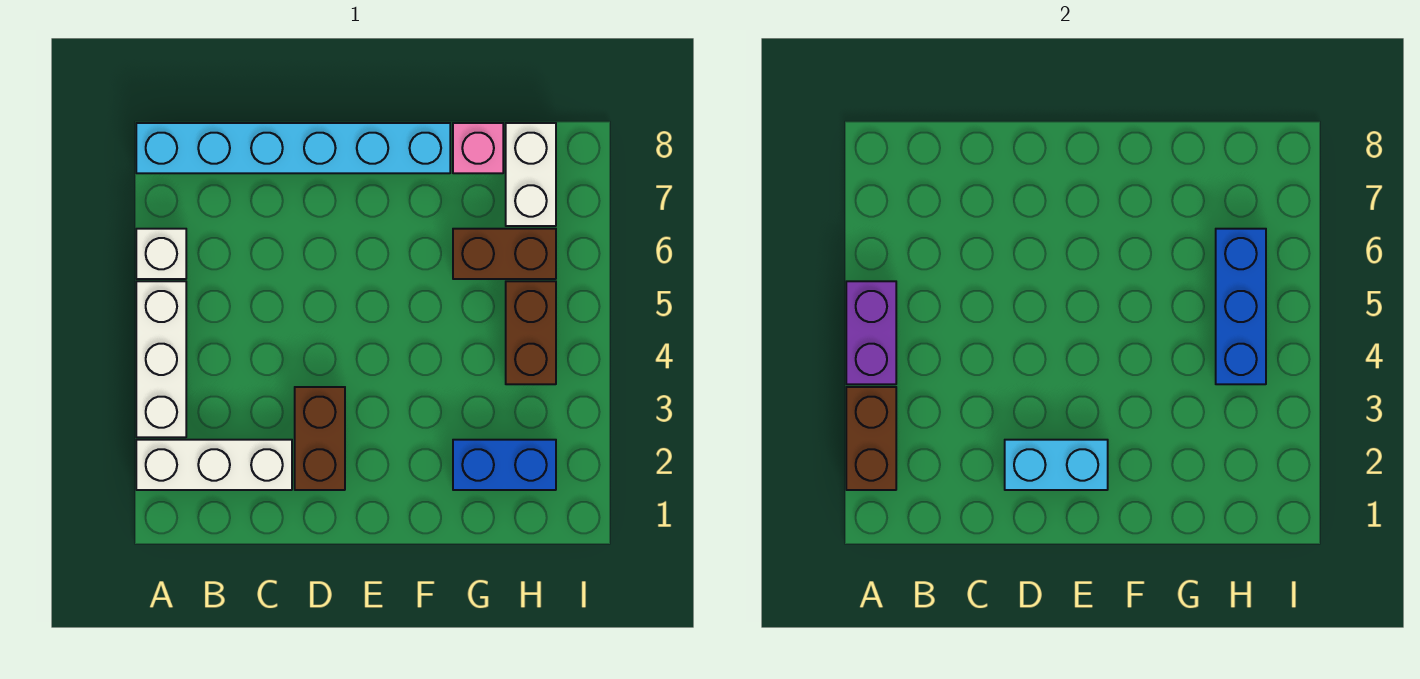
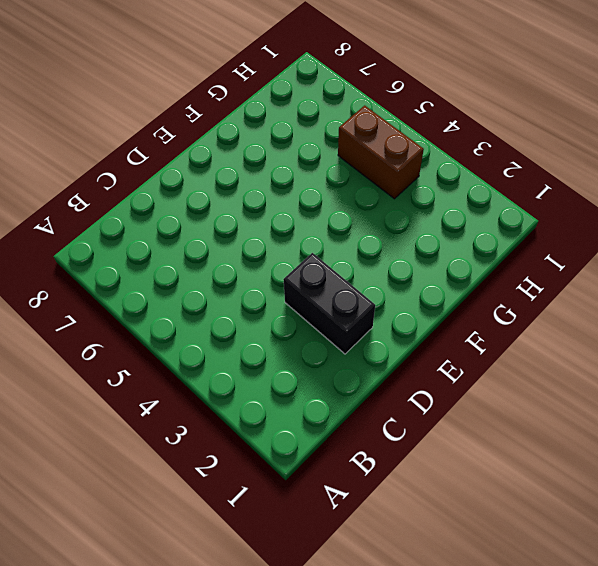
black brick D2:D3 level 1 -> brown brick D2:D3 level 1
none -> white brick A2:C2 level 1
none -> white brick A3:A5 level 1
none -> white brick A6 level 1

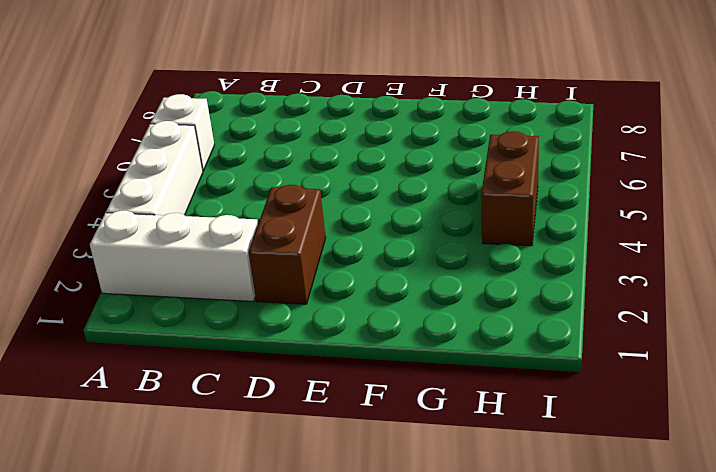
none -> cyan brick A8:F8 level 1
none -> blue brick G2:H2 level 1
none -> brown brick G6:H6 level 1

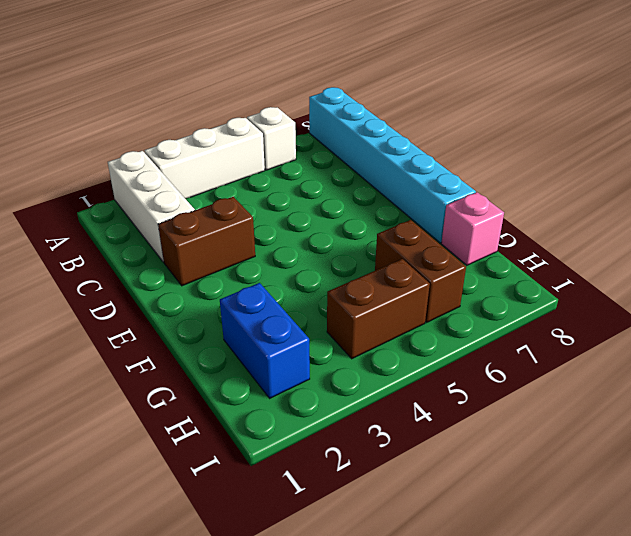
none -> white brick H7:H8 level 1
none -> brown brick A2:A3 level 2
none -> purple brick A4:A5 level 2

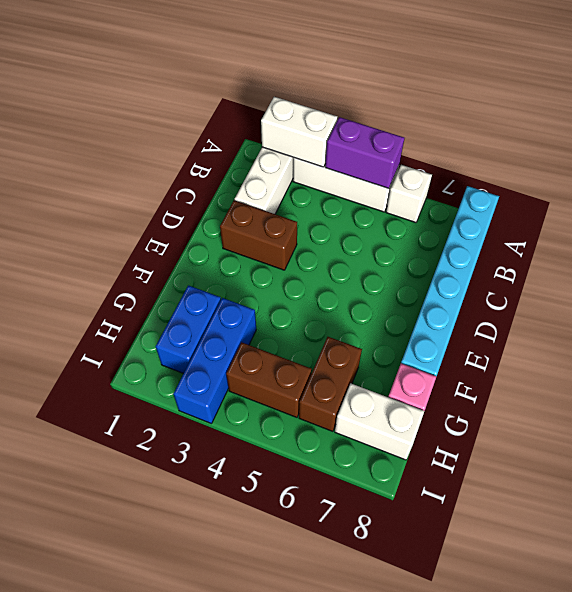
white brick A2:A3 level 2 -> brown brick A2:A3 level 2
blue brick G3:I3 level 1 -> blue brick H4:H6 level 2
none -> cyan brick D2:E2 level 2

